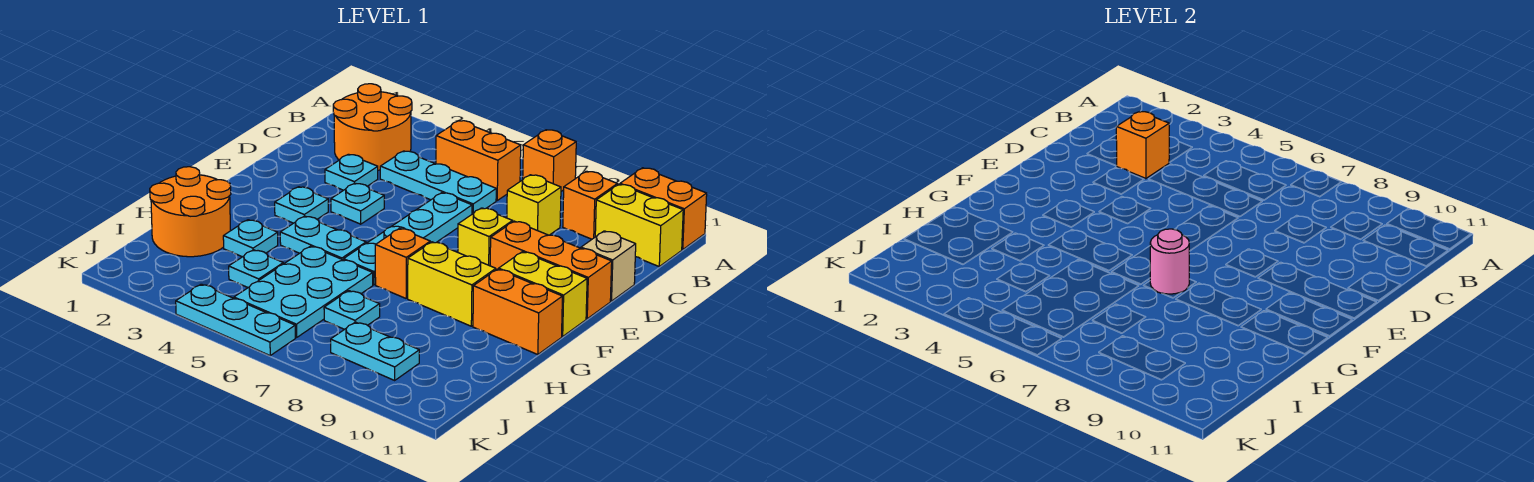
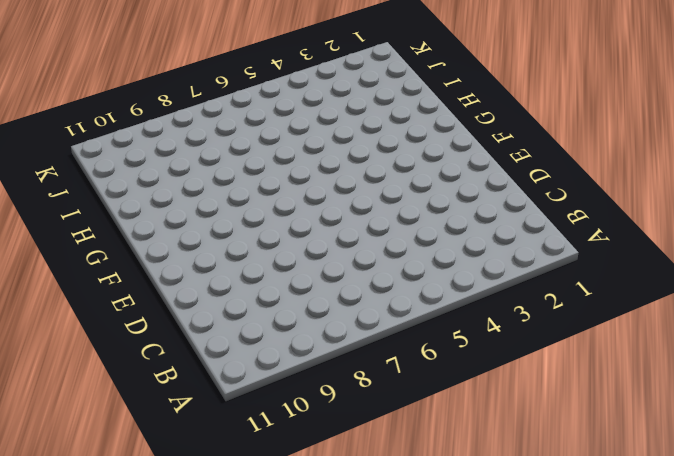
none -> orange brick A7 level 1
none -> orange brick A10:A11 level 1
none -> orange round brick B2:C3 level 1

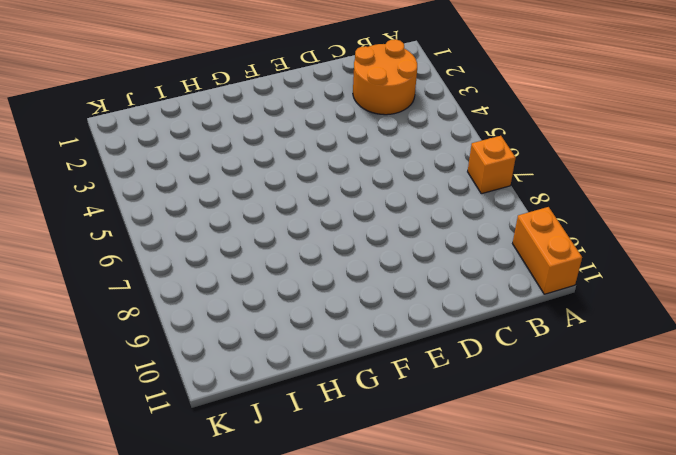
none -> orange brick B5:B6 level 1
none -> orange brick B9 level 1
none -> yellow brick B10:B11 level 1

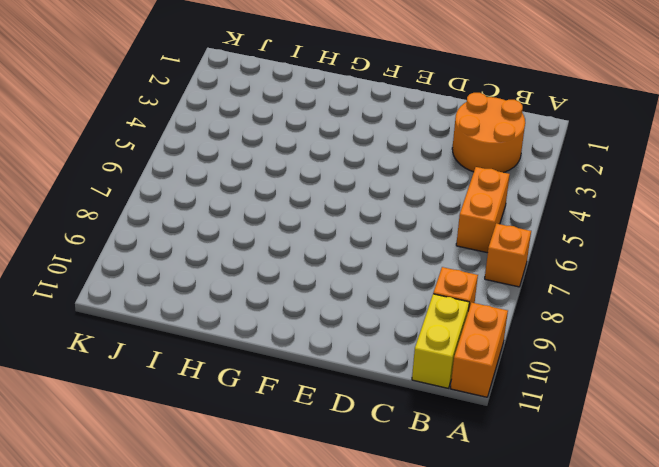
none -> cyan plate C4:C6 level 1
none -> yellow brick C8 level 1
none -> cyan plate D3 level 1

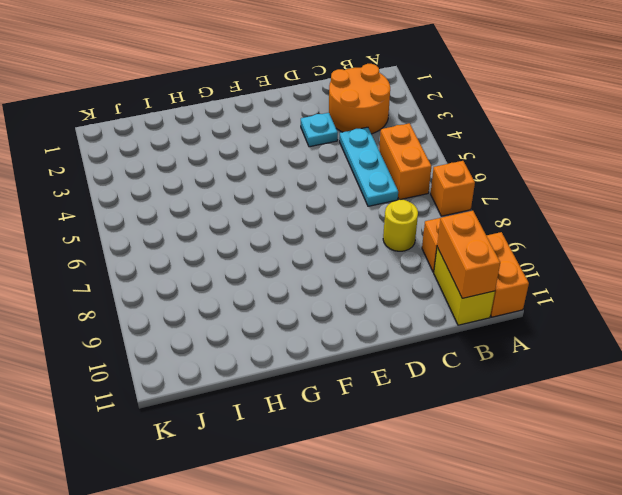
orange brick B10:B11 level 2 -> orange brick G10:G11 level 1
yellow round brick C8 level 1 -> yellow brick C8 level 1
none -> cyan plate D6:G6 level 1
none -> tan brick D11 level 1
none -> cyan plate E4 level 1

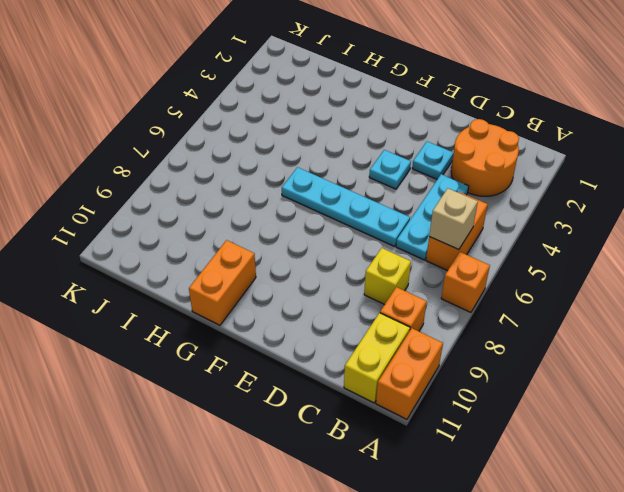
tan brick B6 level 2 -> tan brick D11 level 1
none -> yellow brick E8 level 1
none -> orange brick E9:E11 level 1
none -> cyan plate F3 level 1

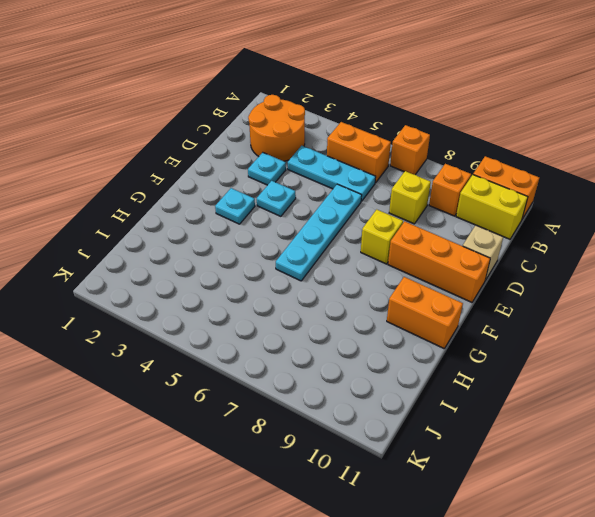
none -> yellow brick F10:F11 level 1
none -> cyan plate G4:G5 level 1
none -> orange brick G7 level 1

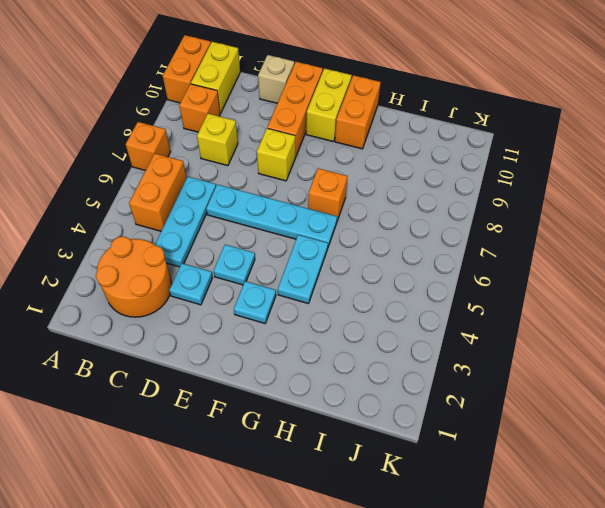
none -> yellow brick G8:G9 level 1
none -> orange round brick H1:I2 level 1
none -> cyan plate H3 level 1

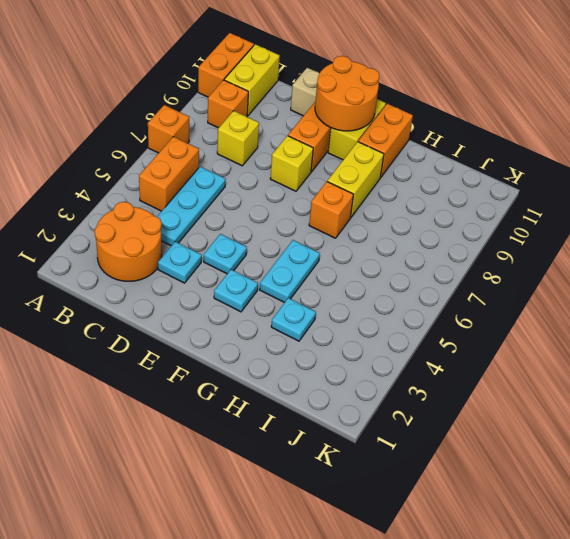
orange round brick E10:F11 level 2 -> orange round brick H1:I2 level 1
none -> cyan plate D6:G6 level 1
none -> cyan plate H5:J6 level 1
none -> cyan plate I4 level 1

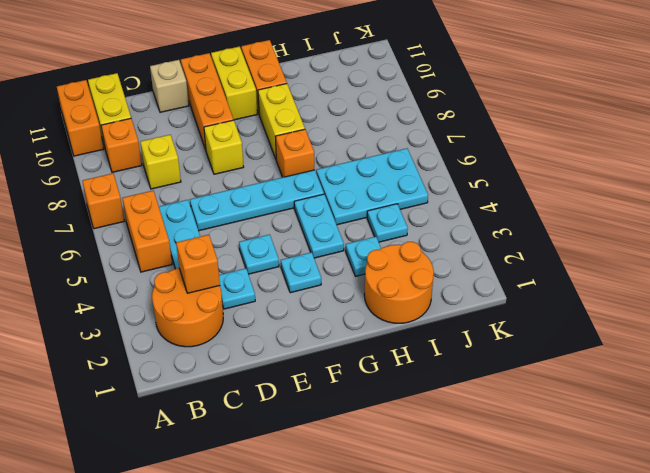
none -> cyan plate I7 level 1
none -> cyan plate J8:J9 level 1
none -> cyan plate K4:K6 level 1

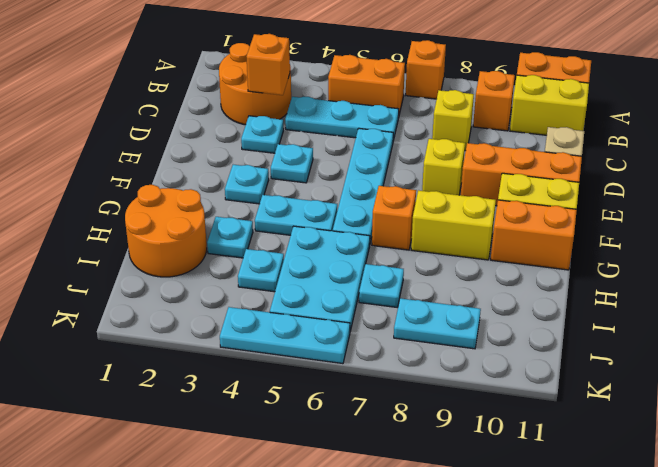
none -> pink round brick G7 level 2

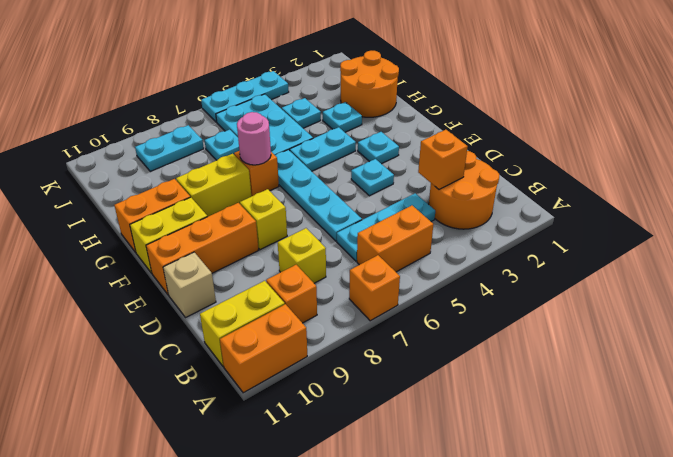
none -> cyan plate D3 level 1

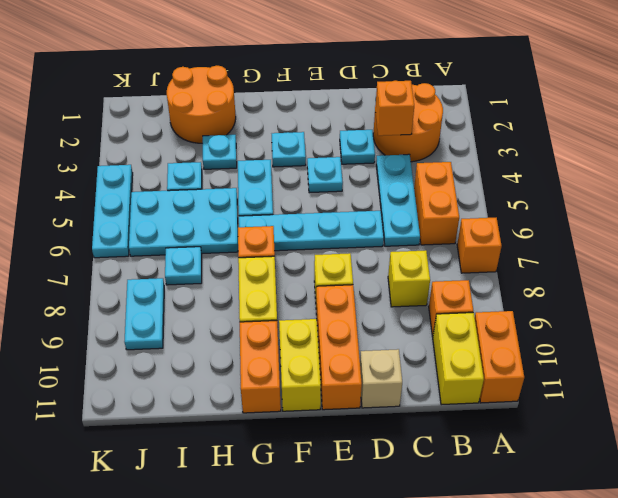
none -> pink round brick G7 level 2

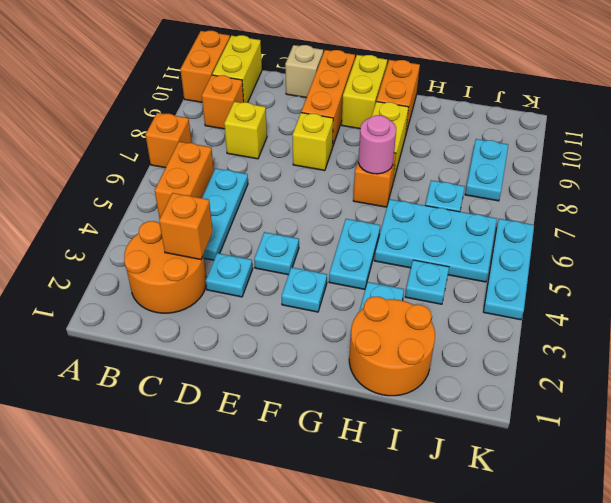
none -> cyan plate D6:G6 level 1

